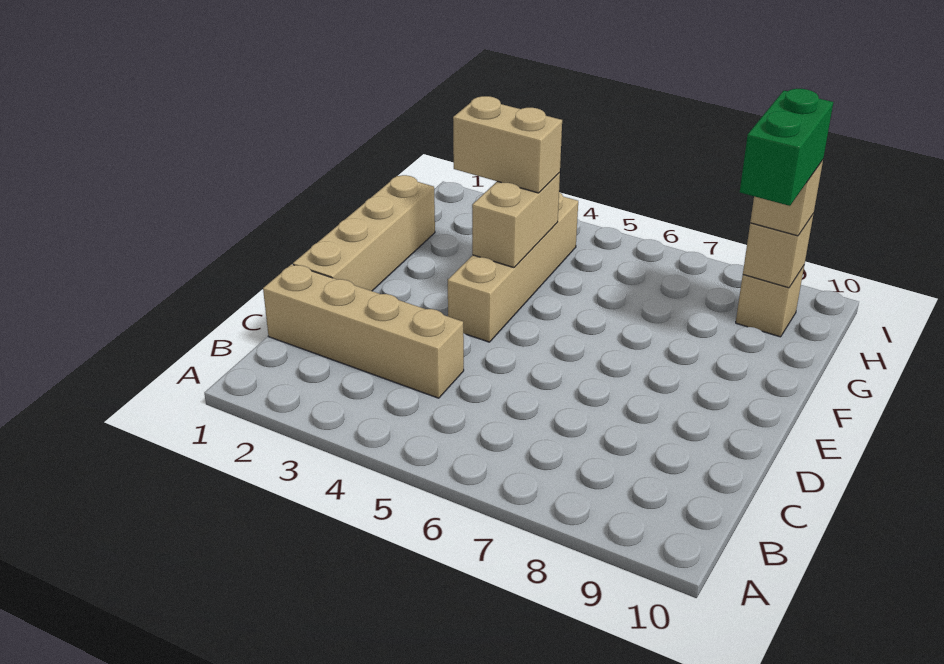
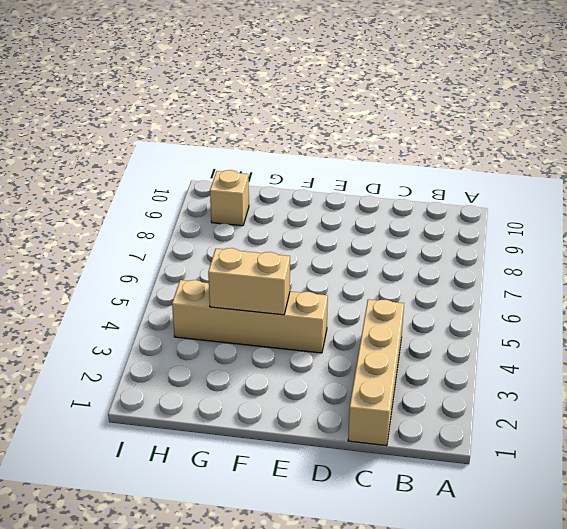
none -> tan brick D1:G1 level 1
none -> tan brick H9 level 2

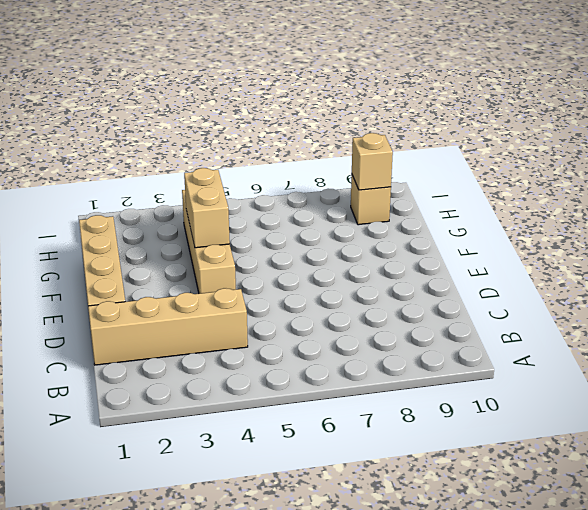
none -> tan brick G3:G4 level 3
none -> tan brick H9 level 3

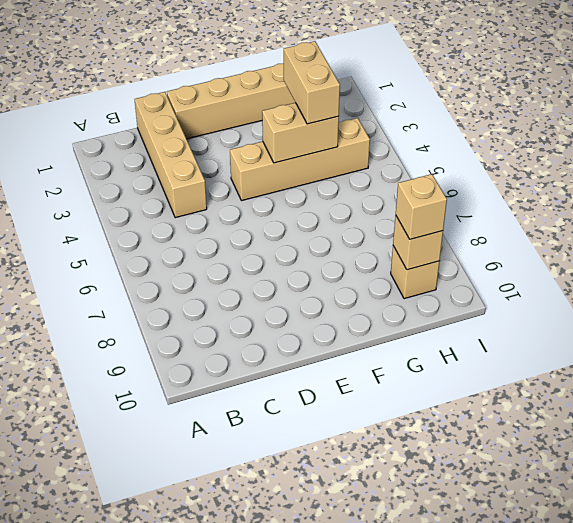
none -> green brick G9:H9 level 4

